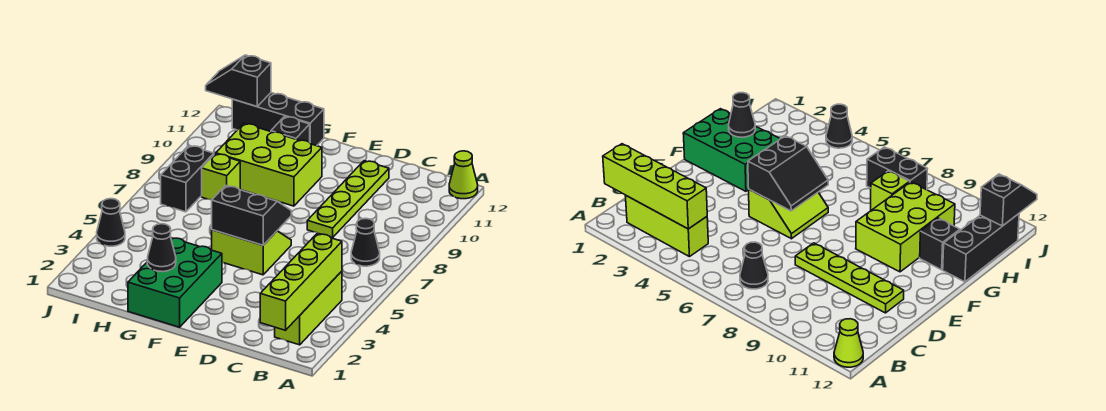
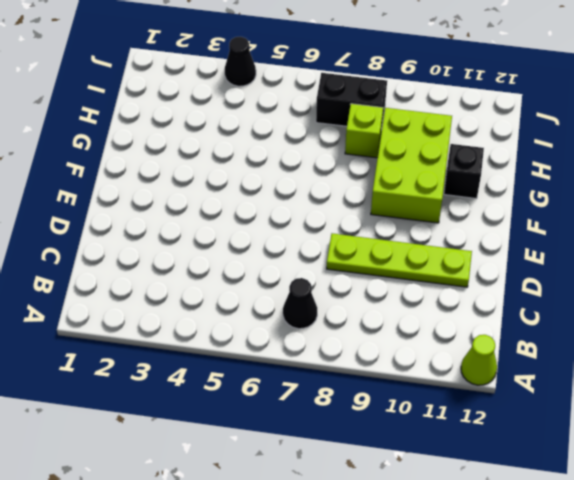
none -> lime brick B2:B4 level 1
none -> lime slope E5:F6 level 1 top 5
none -> green brick F1:G3 level 1

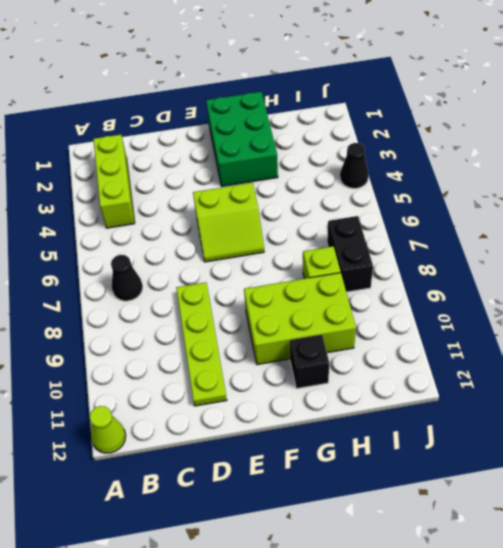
none -> black brick G12:I12 level 1
none -> lime brick B1:B4 level 2
none -> black slope E5:F6 level 2 top 5

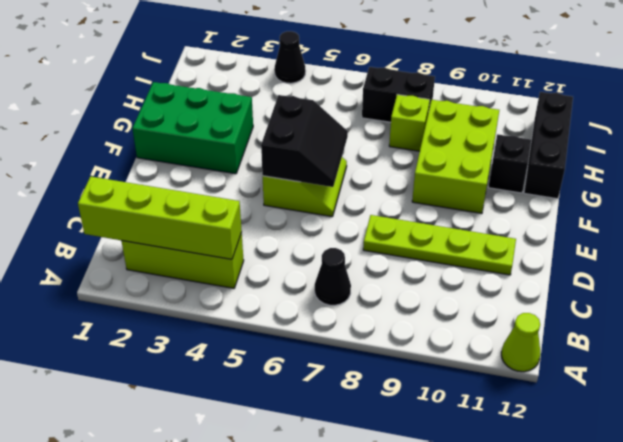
none -> black cone G2 level 2
none -> black slope I12:J12 level 2 top I

